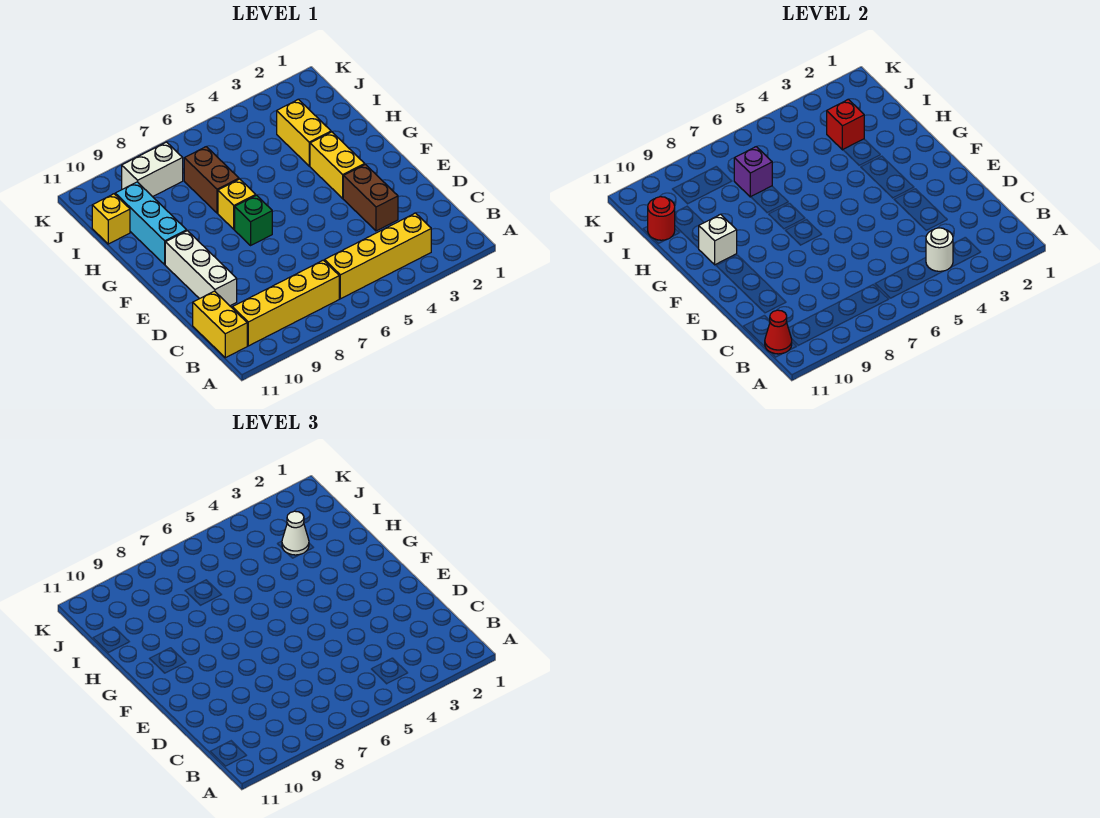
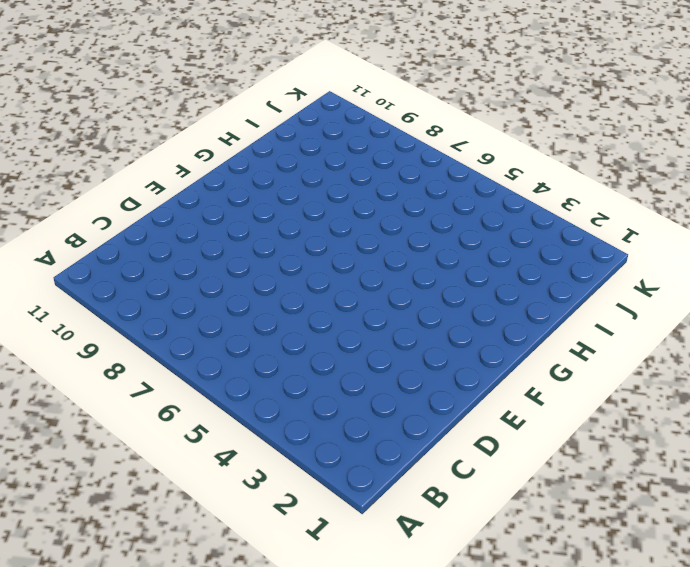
none -> yellow brick B3:B6 level 1
none -> yellow brick B7:B10 level 1
none -> yellow brick B11:C11 level 1

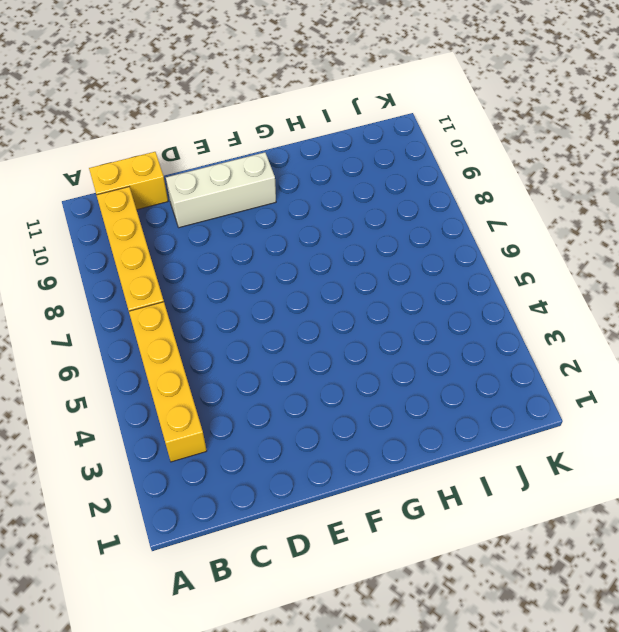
none -> brown brick D3:E3 level 1
none -> yellow brick F3:G3 level 1
none -> green brick F7 level 1

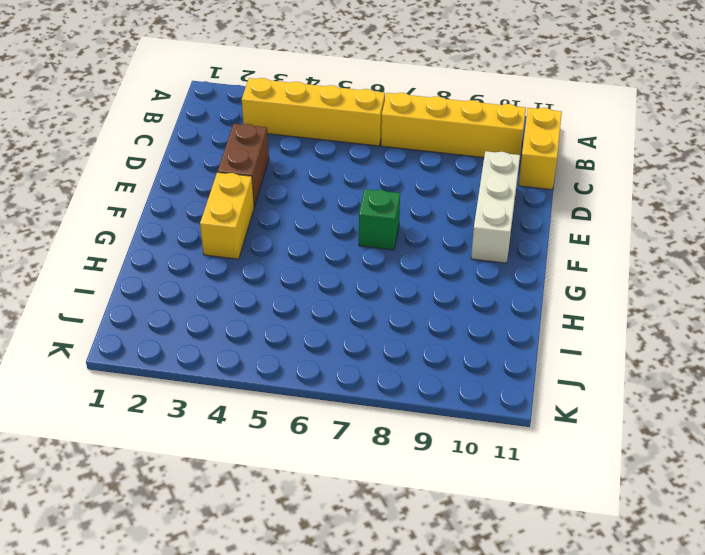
none -> yellow brick G7 level 1
none -> cyan brick G10:I10 level 1
none -> yellow brick H3:I3 level 1

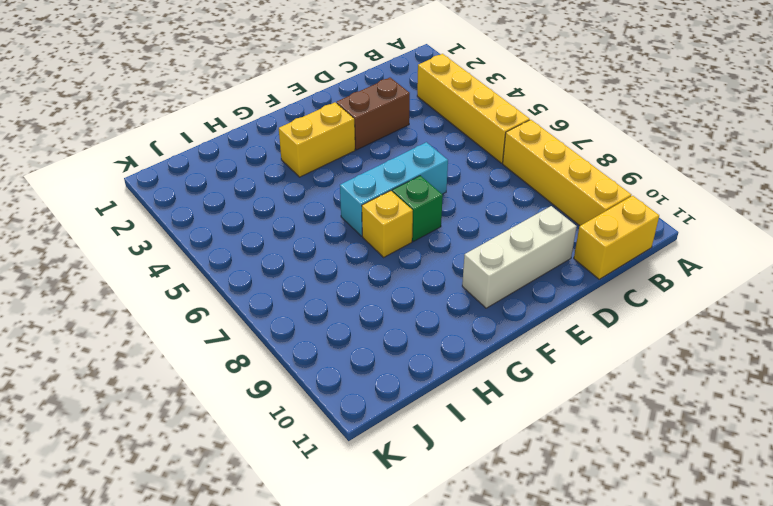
cyan brick E6:G6 level 1 -> cyan brick G10:I10 level 1
none -> yellow brick H3:I3 level 1
none -> brown brick H7:I7 level 1
none -> yellow brick I11 level 1

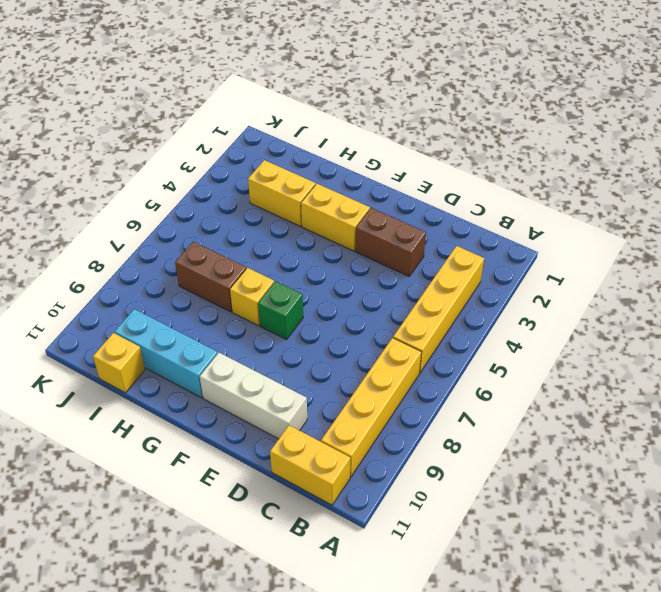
none -> white brick J8:J9 level 1
none -> white round brick B4 level 2
none -> red cone B11 level 2

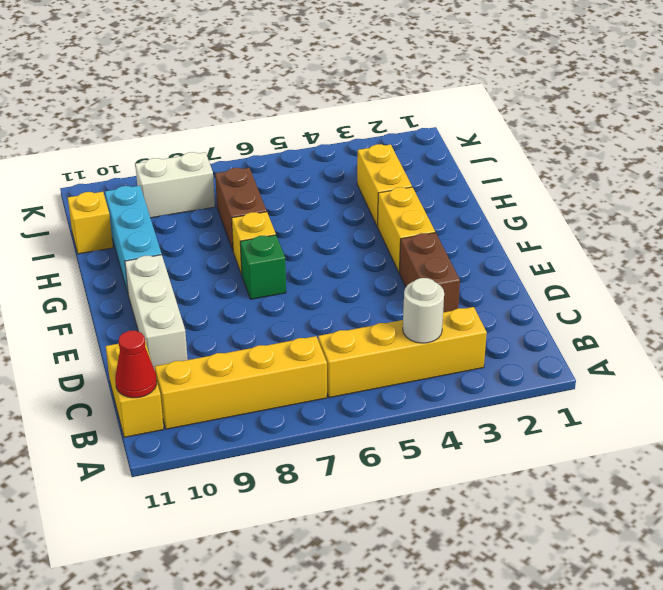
none -> white brick G10 level 2
none -> red brick I3 level 2
none -> purple brick I7 level 2

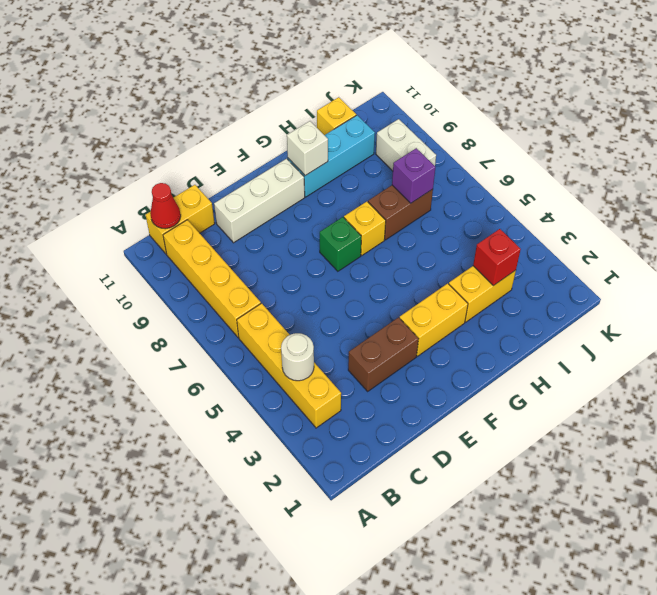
none -> red round brick I11 level 2
none -> white cone I3 level 3

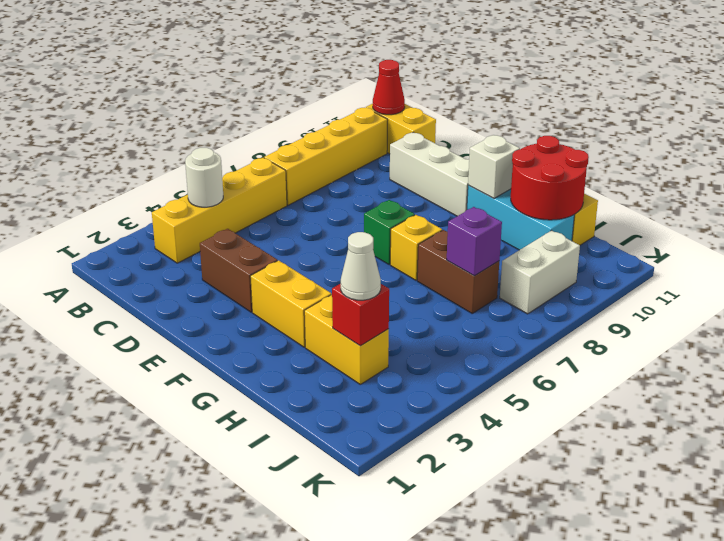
red round brick H10:I11 level 2 -> red round brick I11 level 2

